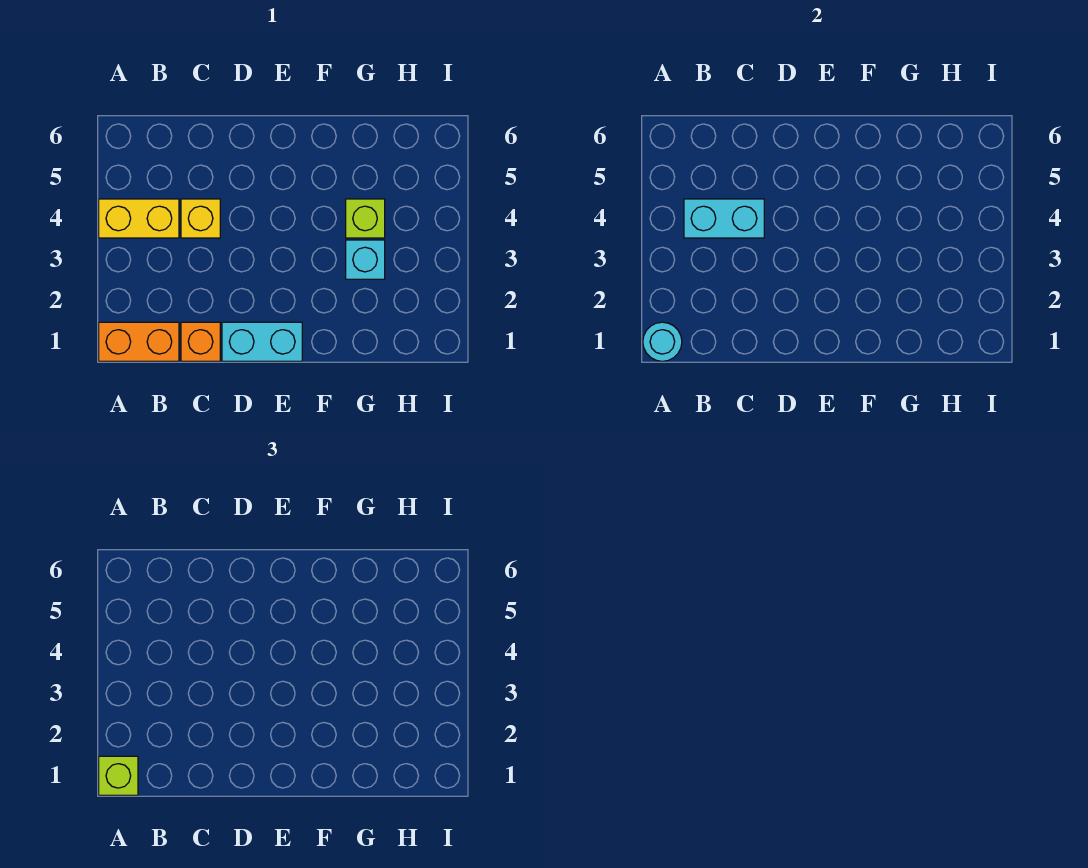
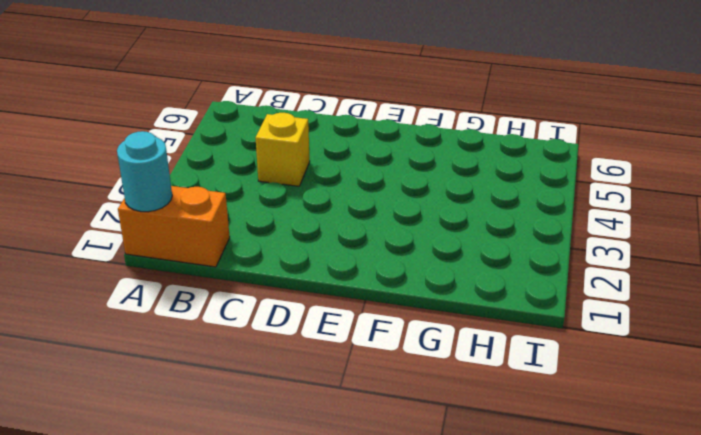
none -> yellow brick A4:B4 level 1
none -> orange brick C1 level 1

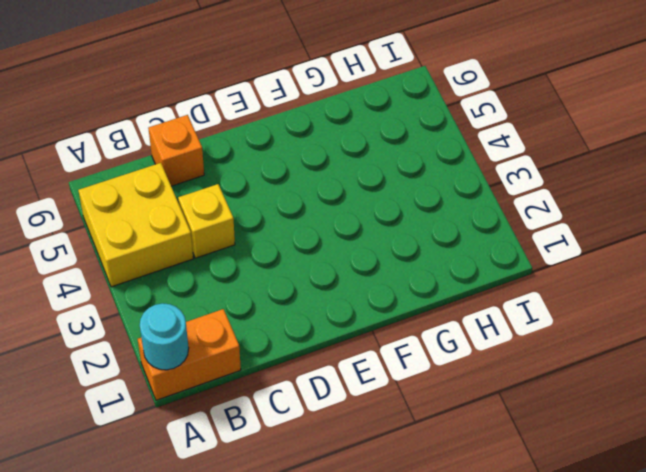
yellow brick A4:B5 level 1 -> yellow brick A4:B4 level 1
orange brick C6 level 1 -> orange brick C1 level 1
none -> cyan brick D1:E1 level 1
none -> cyan brick G3 level 1

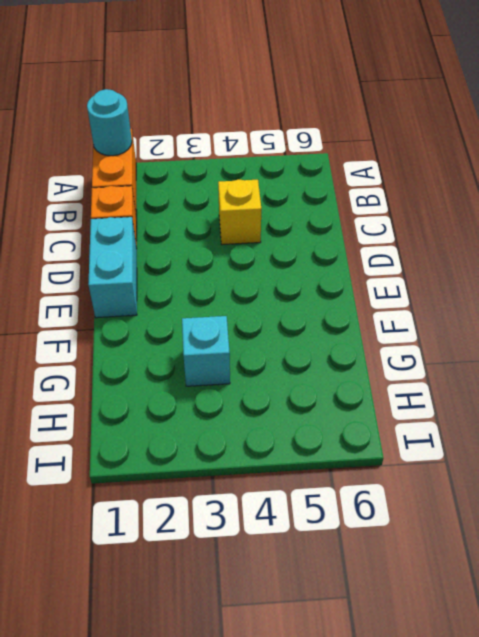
none -> yellow brick A4:B4 level 1
none -> lime brick G4 level 1

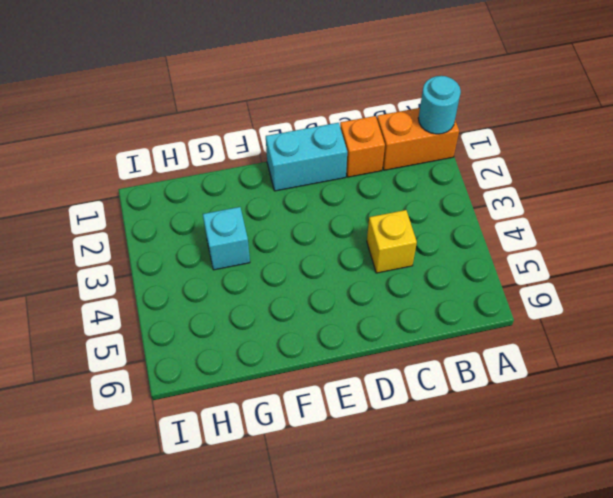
none -> yellow brick A4:B4 level 1
none -> lime brick G4 level 1

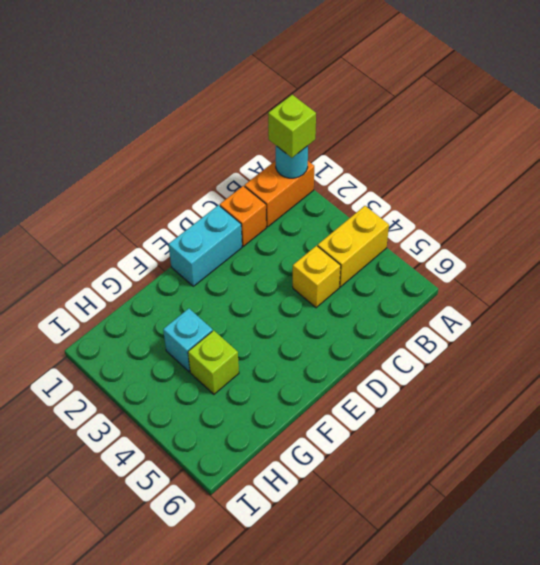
none -> cyan brick B4:C4 level 2

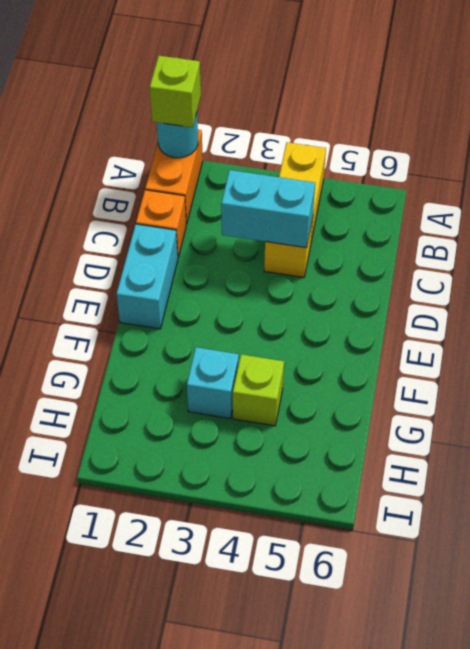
cyan brick C3:C4 level 2 -> cyan brick B4:C4 level 2

